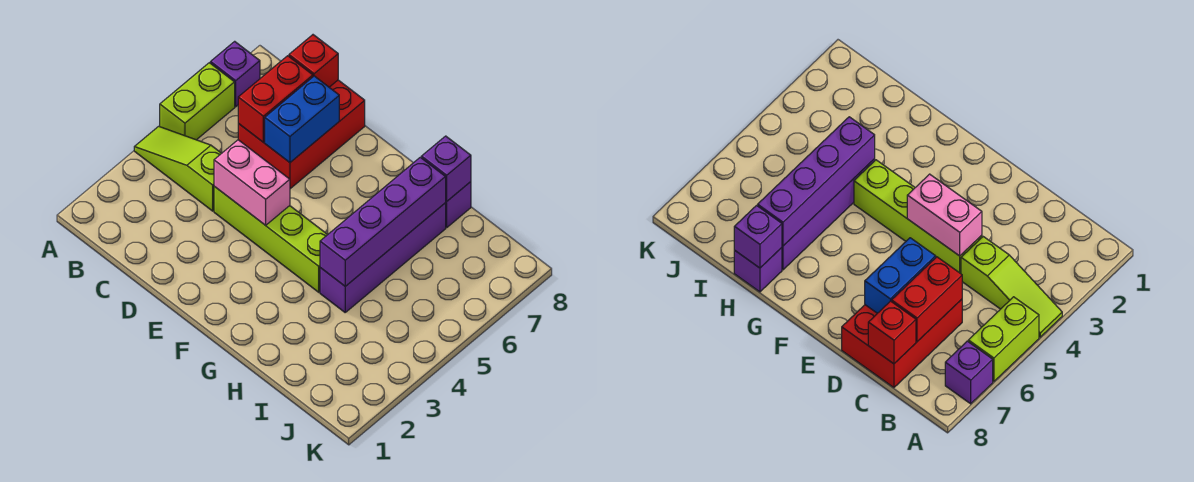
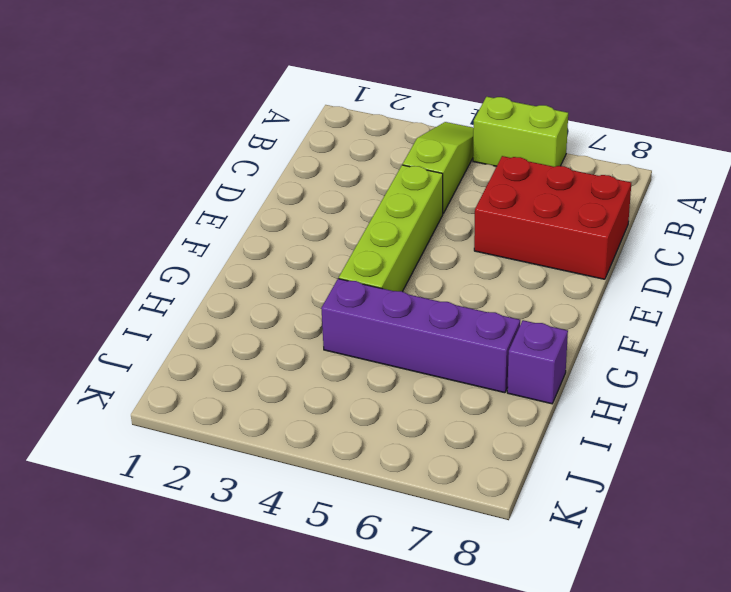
none -> purple brick A7 level 1
none -> red brick C6:C7 level 2
none -> red brick C8 level 2

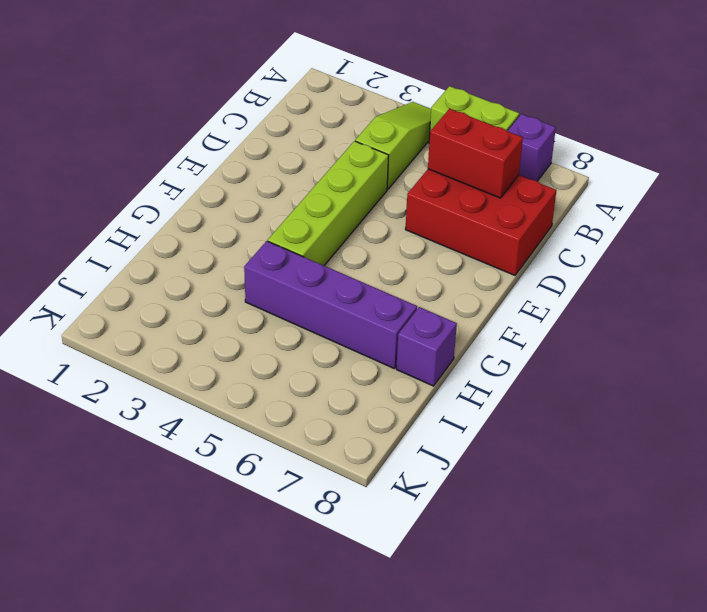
none -> red brick C8 level 2
none -> pink brick D4:E4 level 2
none -> blue brick D6:D7 level 2

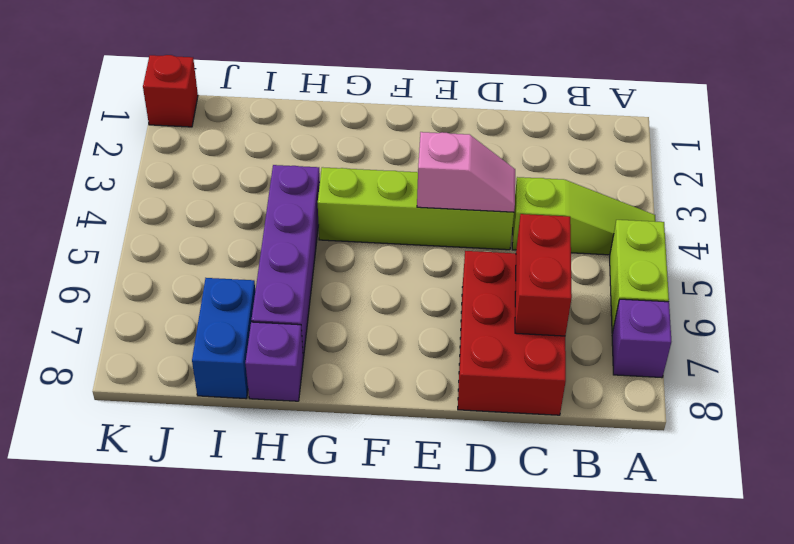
pink slope D4:E4 level 2 top E -> pink brick D4:E4 level 2
blue brick I7:I8 level 1 -> blue brick D6:D7 level 2
red brick K1 level 1 -> red brick C8 level 2
none -> purple brick H4:H7 level 2
none -> purple brick H8 level 2

